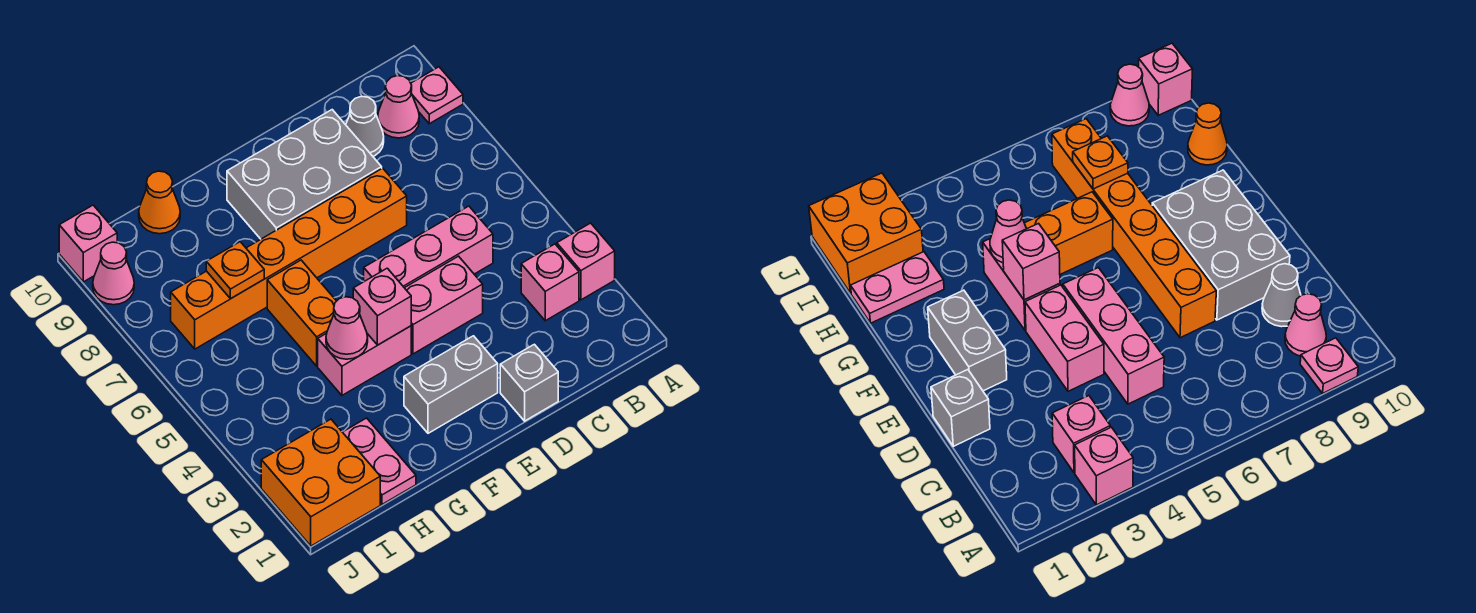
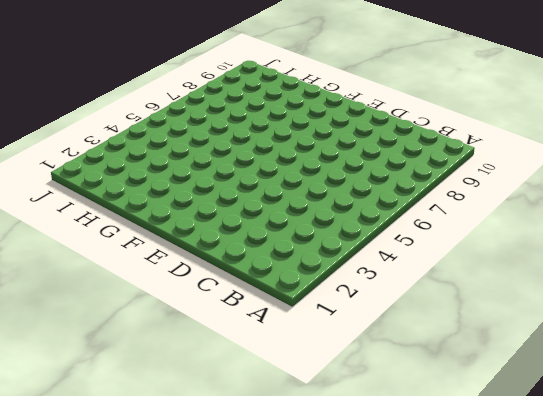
none -> pink brick A3 level 1
none -> pink plate A9 level 1
none -> pink brick B3 level 1

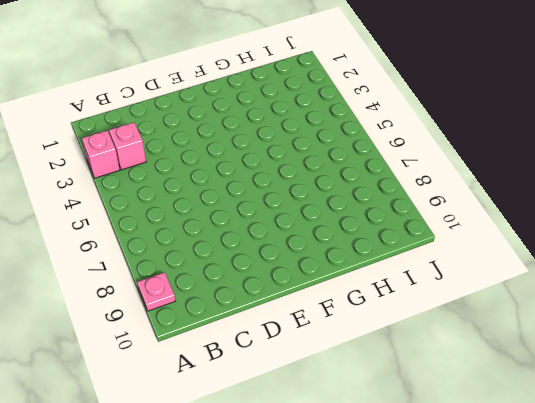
none -> pink cone B9 level 1
none -> pink brick C5:E5 level 1
none -> grey cone C9 level 1

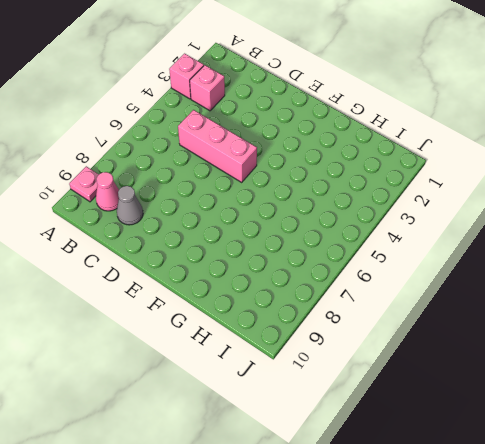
none -> grey brick D1 level 1
none -> pink brick D4:E4 level 1
none -> orange brick D7:I7 level 1

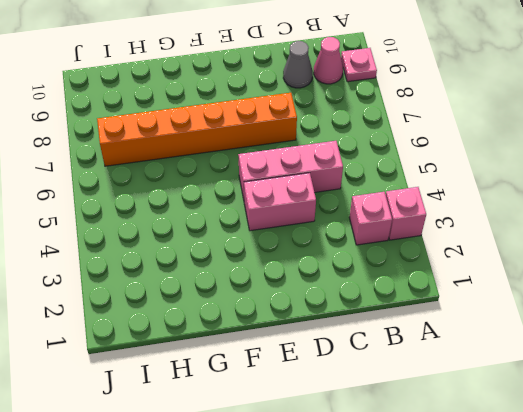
none -> grey brick D1 level 1
none -> grey brick D8:F9 level 1
none -> grey brick E2:F2 level 1

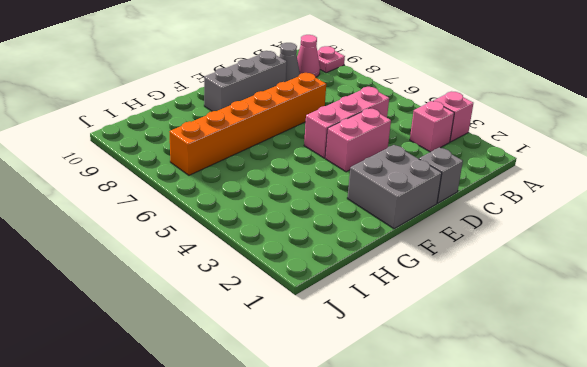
grey brick D9:F9 level 1 -> grey brick D8:F9 level 1
grey brick E1:F2 level 1 -> grey brick E2:F2 level 1
none -> pink brick F4:G4 level 1
none -> orange brick G5:G6 level 1
none -> pink plate H1:H2 level 1

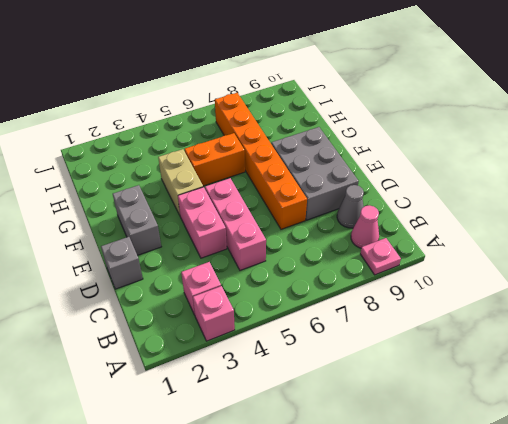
tan brick F4:G4 level 1 -> pink brick F4:G4 level 1
none -> pink plate H1:H2 level 1
none -> orange cone H10 level 1
none -> orange brick I1:J2 level 1

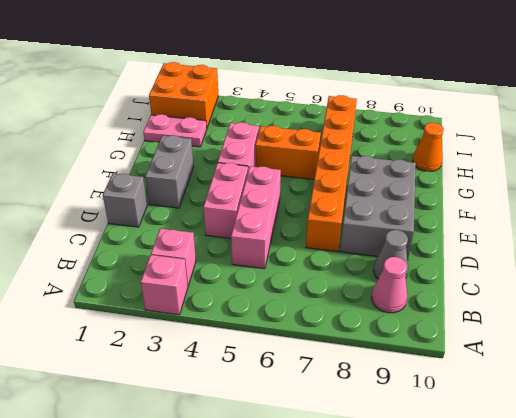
none -> pink plate A9 level 1
none -> pink cone J9 level 1
none -> pink brick J10 level 1

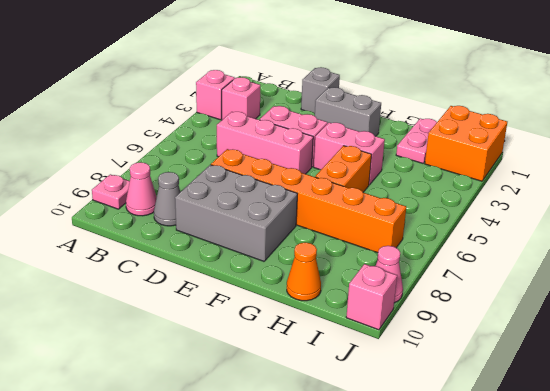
none -> pink brick F4 level 2
none -> pink cone G4 level 2
none -> orange plate H7 level 2

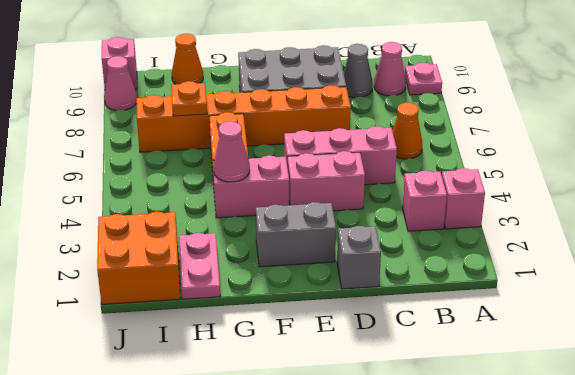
orange cone B6 level 1 -> none
none -> pink brick F4 level 2

